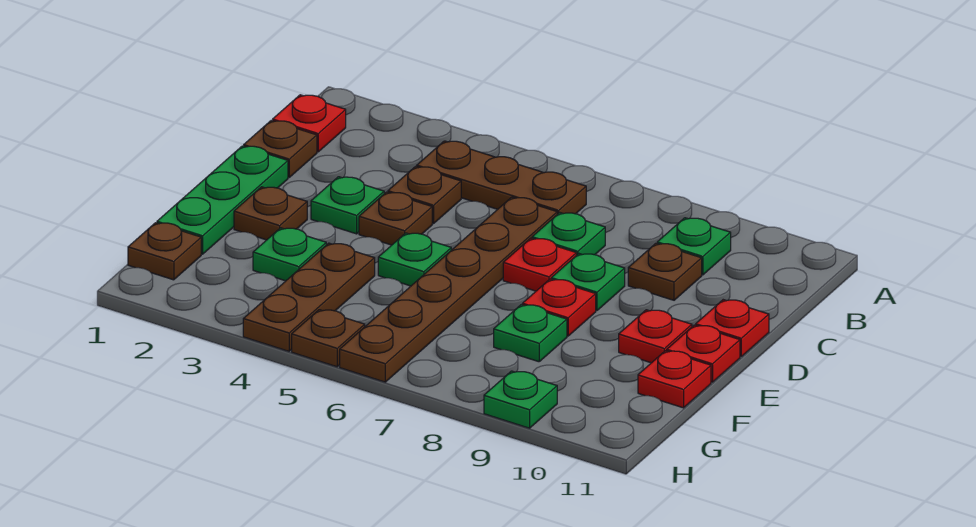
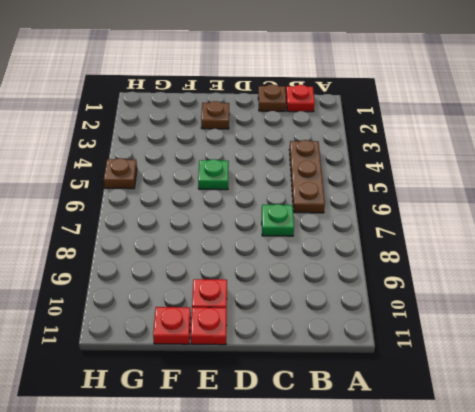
none -> green plate B9 level 1
none -> brown plate C4 level 1
none -> brown plate C6:H6 level 1

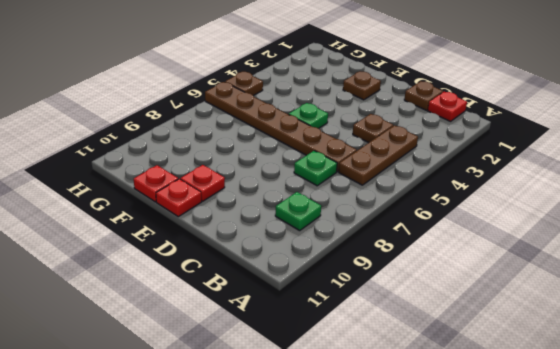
none -> brown plate C9 level 1
none -> green plate D1:F1 level 1
none -> green plate D3 level 1

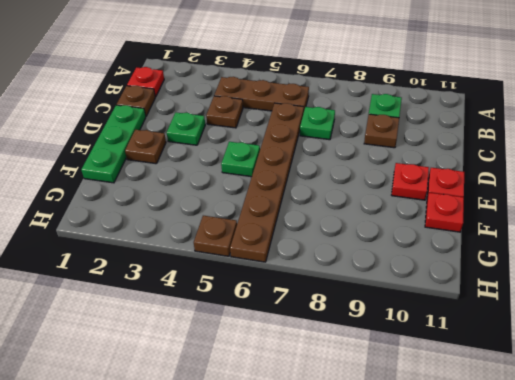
none -> brown plate D4 level 1
none -> red plate D7 level 1
none -> green plate D8 level 1

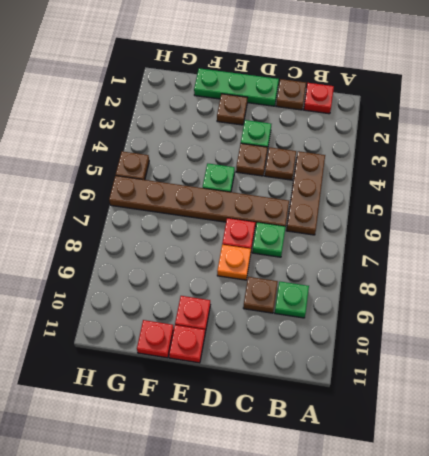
orange plate D8 level 1 -> green plate D8 level 1
none -> red plate D11 level 1
none -> red plate E8 level 1
none -> green plate F3 level 1

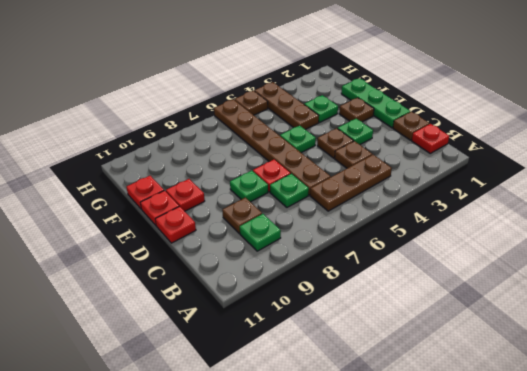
none -> red plate E8 level 1
none -> green plate F8 level 1
none -> brown plate G1 level 1

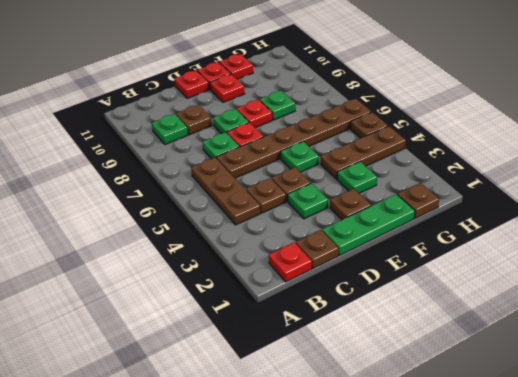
none -> green plate H9 level 1

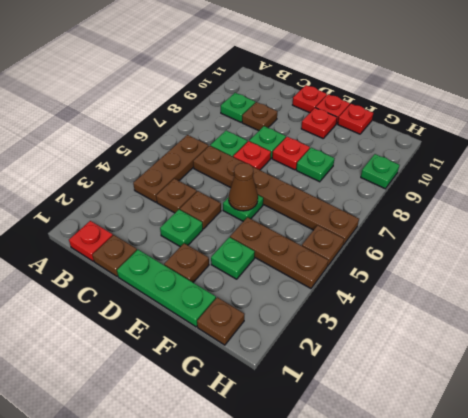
brown cone E5 level 2 -> none

